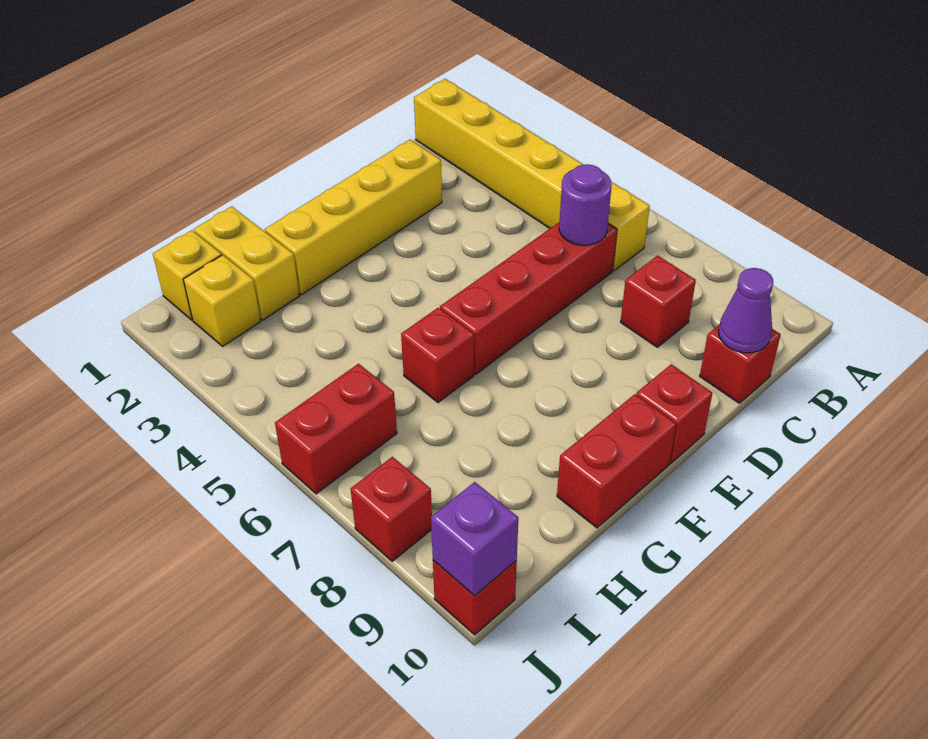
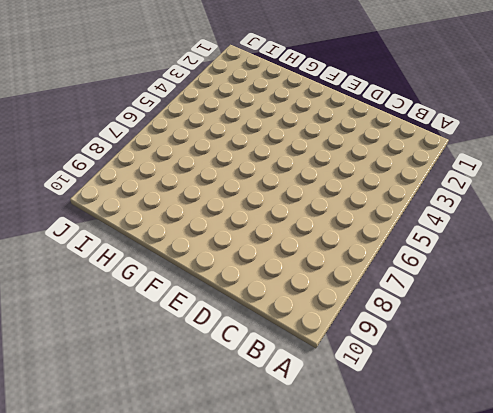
none -> yellow brick B1:B6 level 1
none -> red brick C6:F6 level 1
none -> red brick C8 level 1

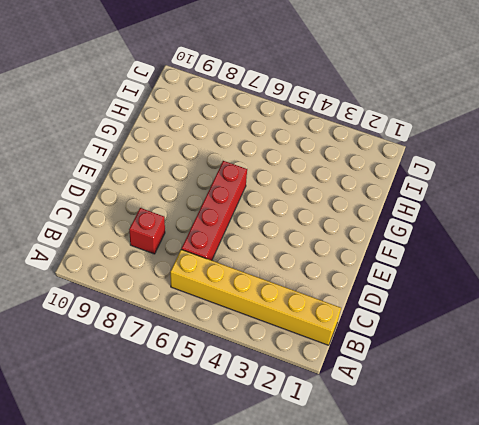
none -> red brick C10 level 1
none -> yellow brick D2:G2 level 1
none -> red brick E10 level 1

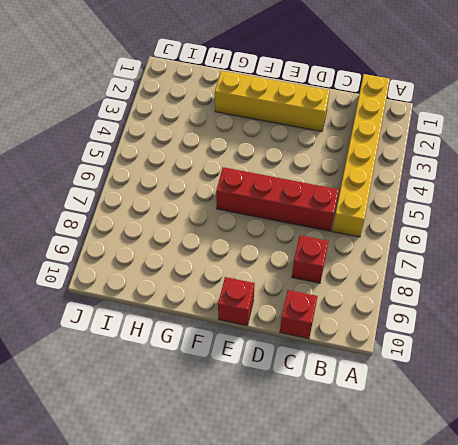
none -> red brick F10:G10 level 1
none -> red brick G6 level 1
none -> yellow brick H1:H2 level 1

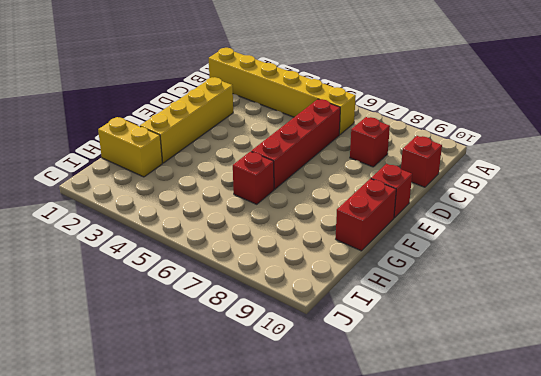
none -> yellow brick I1 level 1
none -> yellow brick I2 level 1
none -> red brick I6:J6 level 1

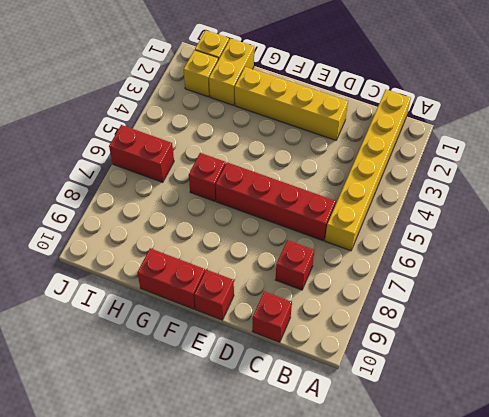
none -> red brick J8 level 1
none -> red brick J10 level 1
none -> purple round brick C6 level 2

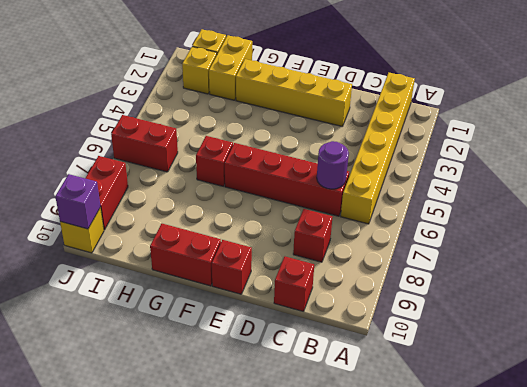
red brick J8:J9 level 1 -> red brick J8 level 1
yellow brick J10 level 1 -> red brick J10 level 1
none -> purple cone C10 level 2

